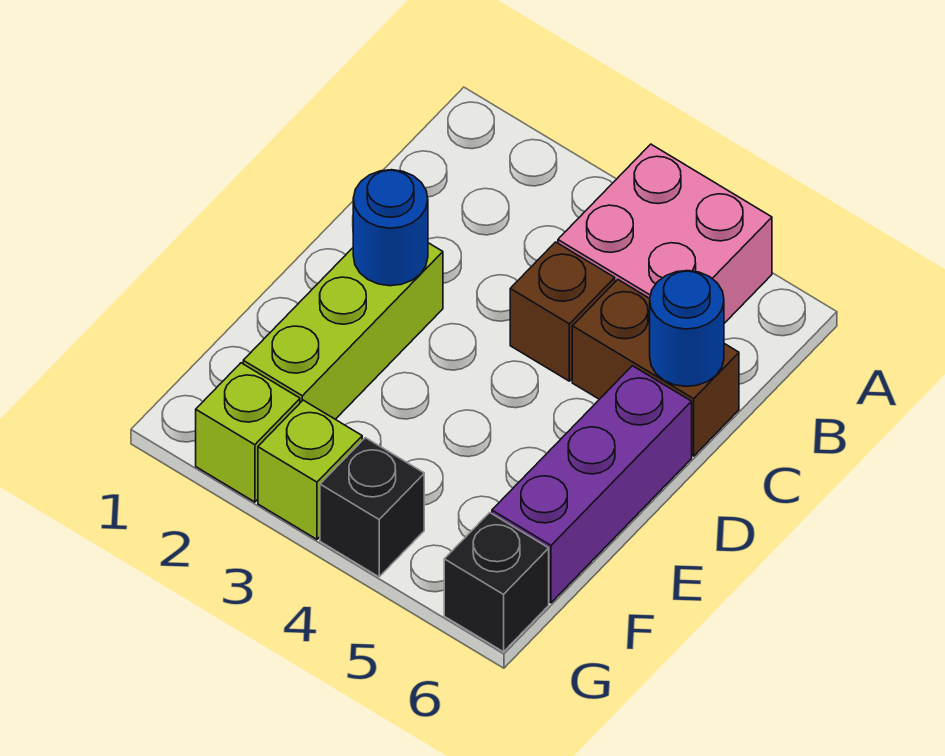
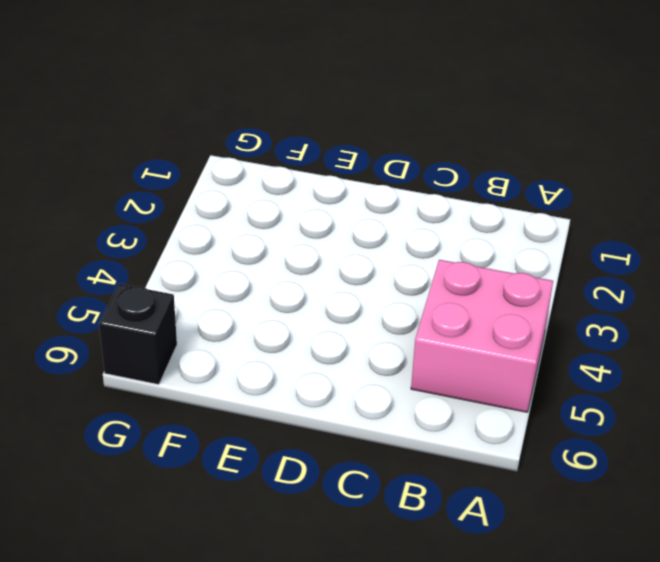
none -> brown brick C4 level 1
none -> brown brick C5:C6 level 1

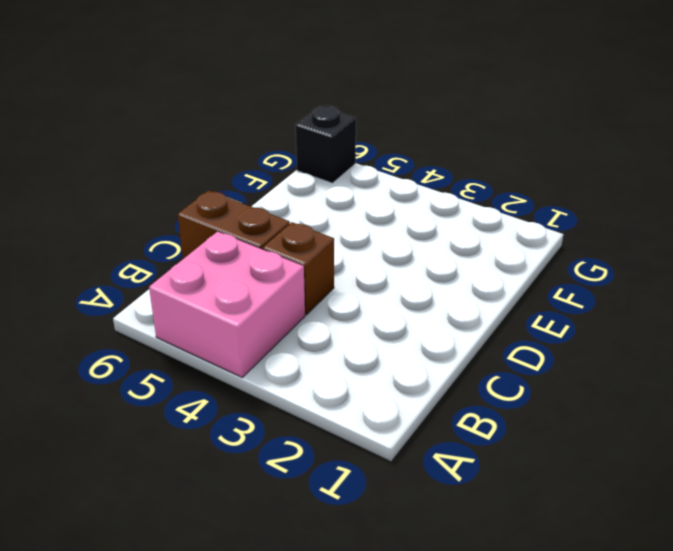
none -> lime brick D2:F2 level 1
none -> purple brick D6:F6 level 1

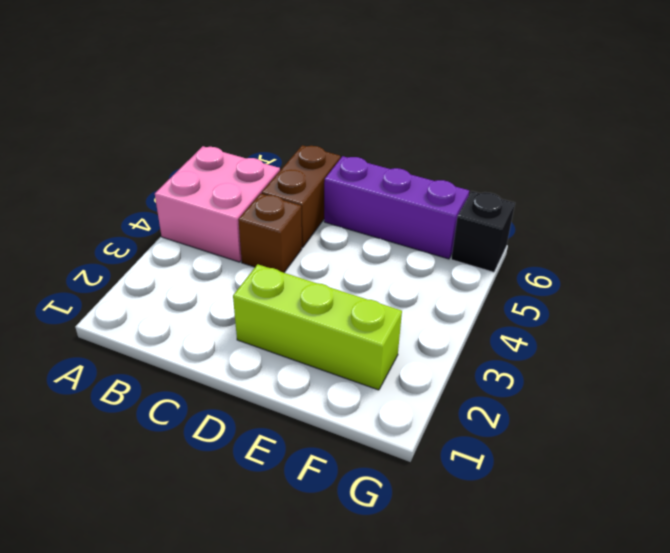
none -> lime brick G2 level 1
none -> lime brick G3 level 1

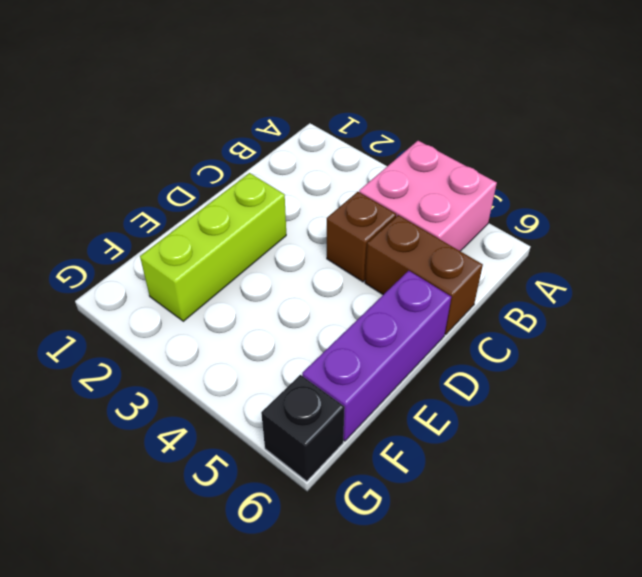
none -> lime brick G2 level 1
none -> lime brick G3 level 1

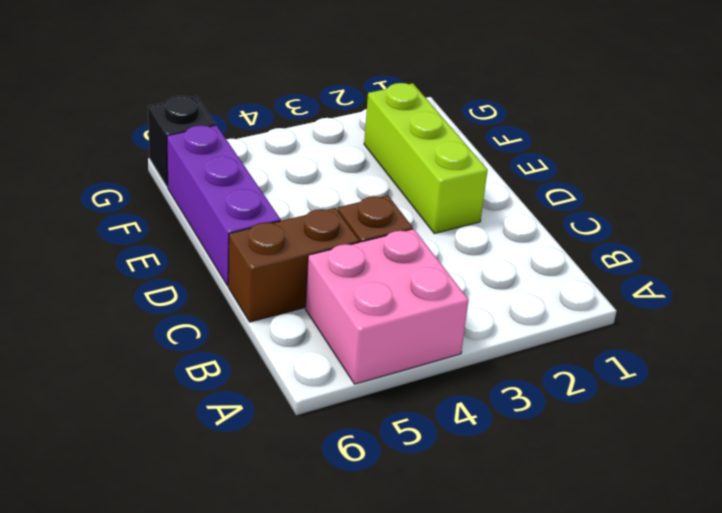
none -> lime brick G2 level 1
none -> lime brick G3 level 1

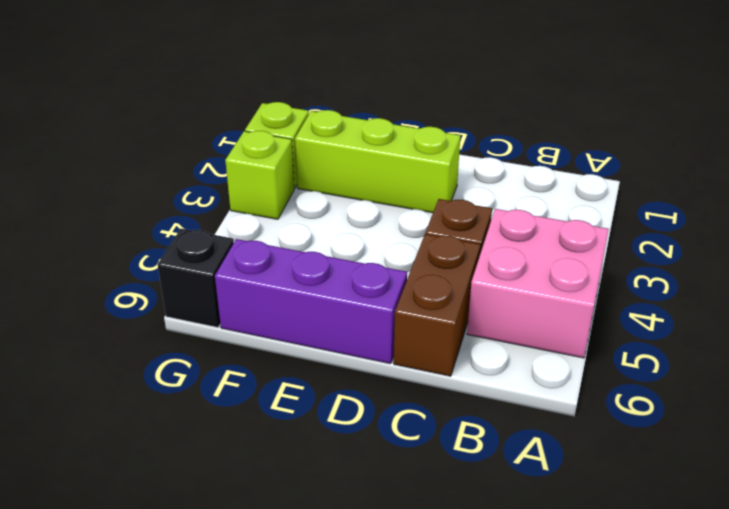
none -> black brick G4 level 1
none -> blue round brick C6 level 2

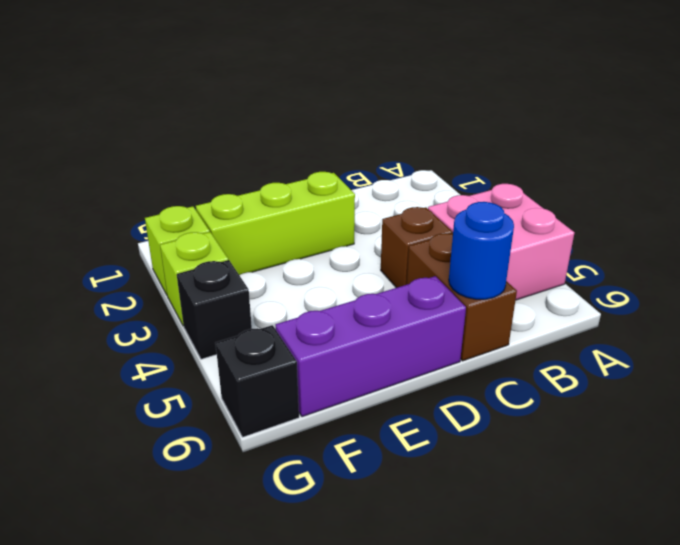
none -> blue round brick D2 level 2

